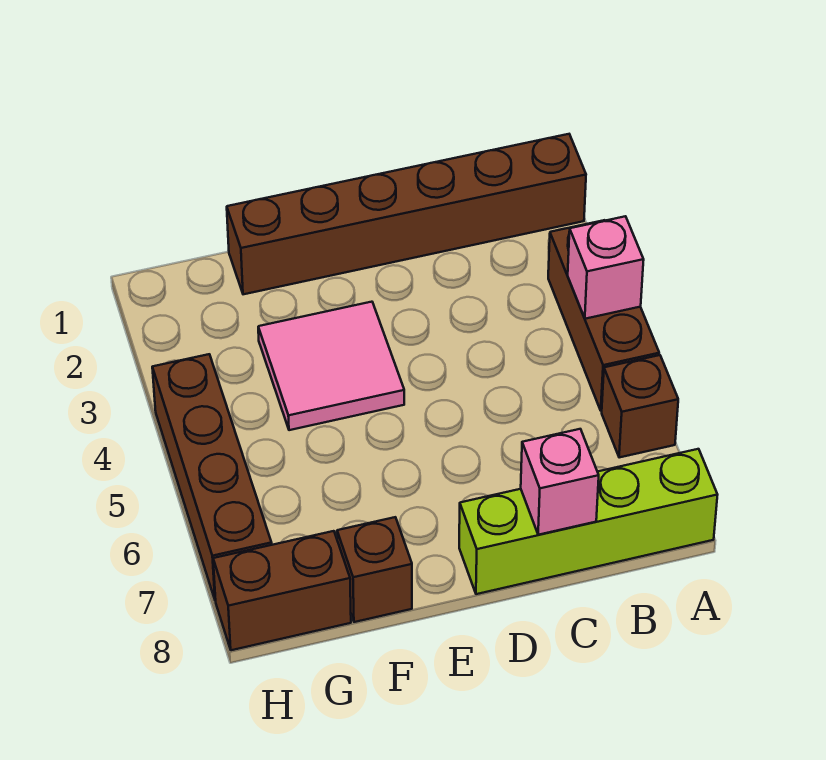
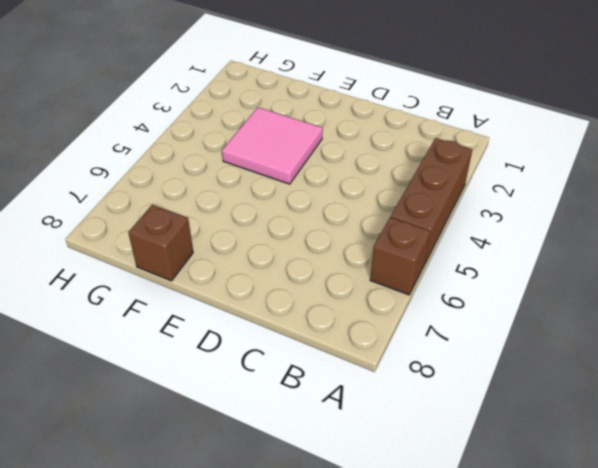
none -> brown brick A1:F1 level 1
none -> lime brick A8:D8 level 1

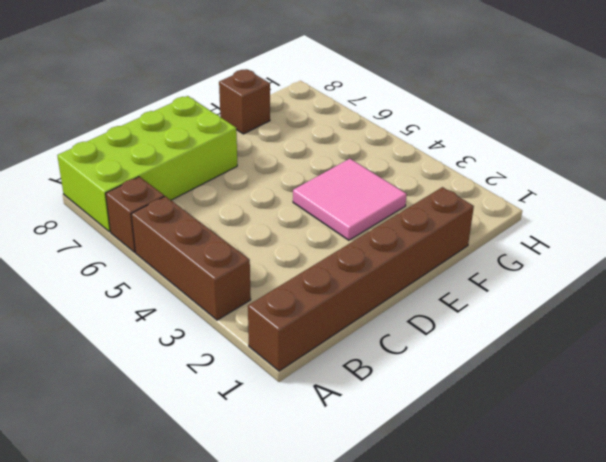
lime brick A7:D8 level 1 -> lime brick A8:D8 level 1
none -> brown brick G8:H8 level 1
none -> brown brick H4:H7 level 1

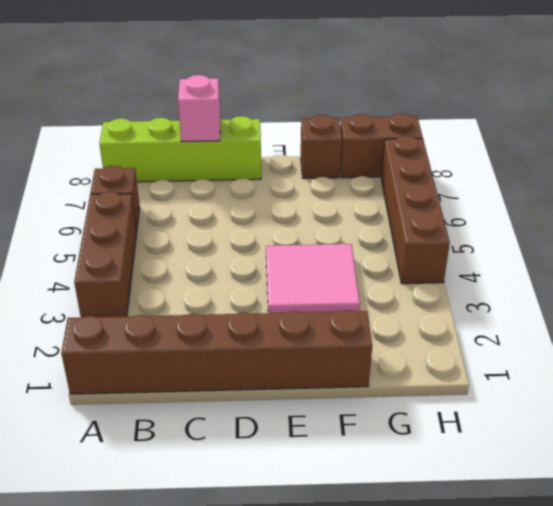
none -> pink brick A4 level 2

